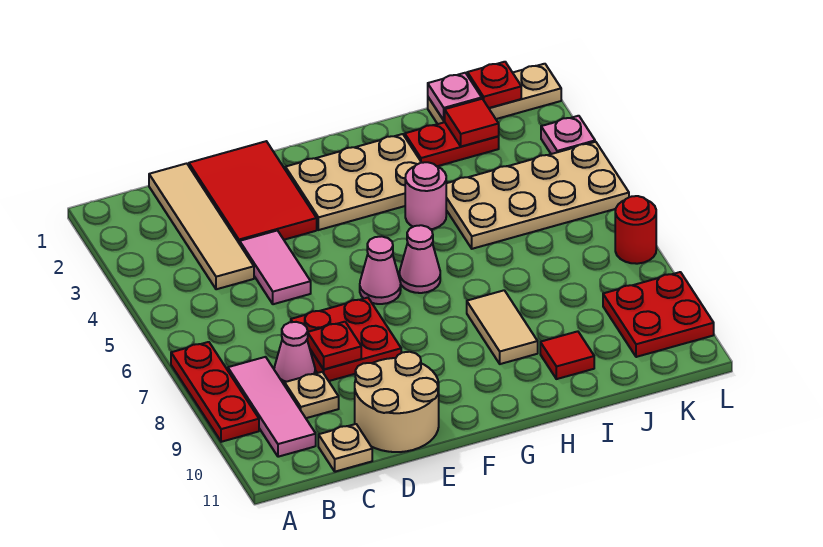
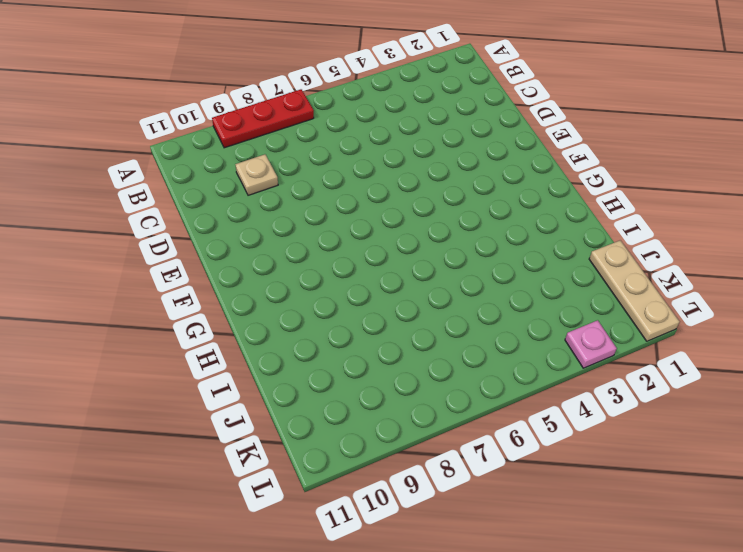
none -> pink tile B8:B10 level 1
none -> tan tile C1:C4 level 1
none -> pink cone C8 level 1

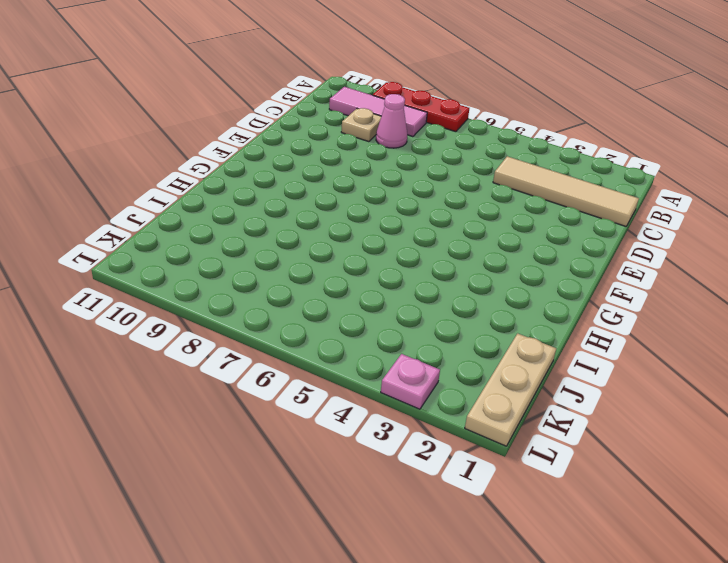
none -> tan plate C11 level 1
none -> red tile D1:E3 level 1
none -> pink tile D4:D5 level 1

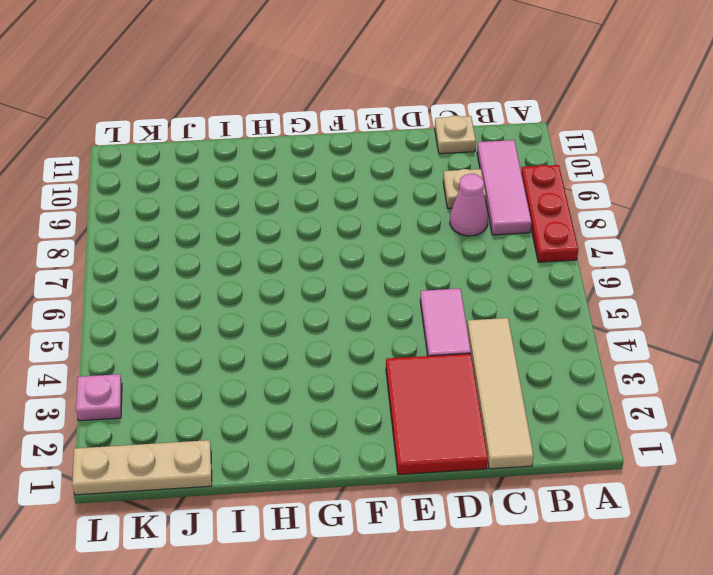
none -> red plate D7:E8 level 1
none -> tan round brick D10:E11 level 1
none -> tan plate F2:H3 level 1

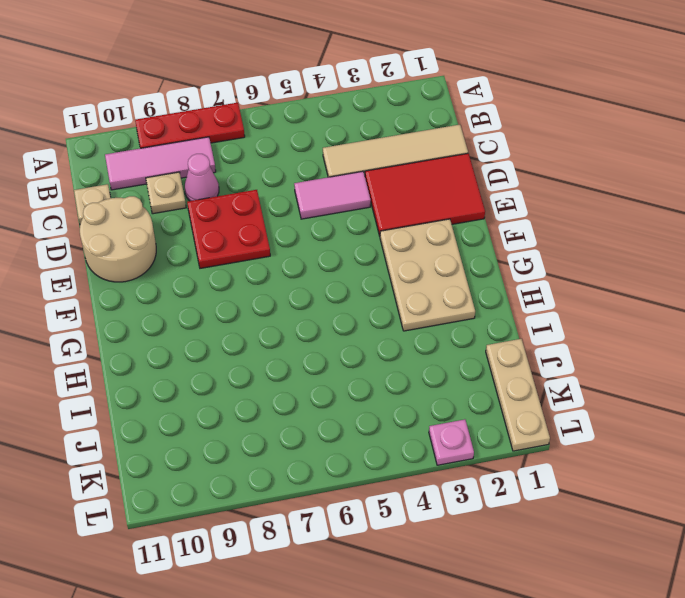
none -> pink cone F6 level 1
none -> pink cone G6 level 1
none -> pink round brick H4 level 1

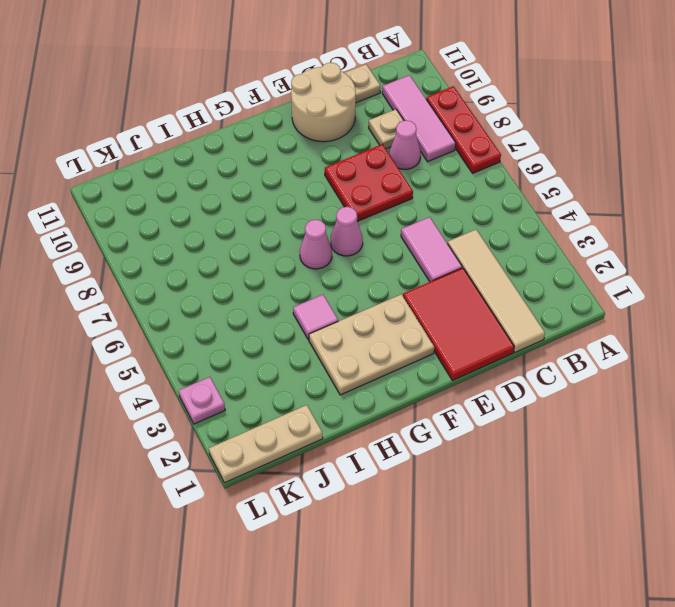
pink tile H4 level 1 -> pink round brick H4 level 1
none -> tan tile H8:H9 level 1
none -> red plate I2:J2 level 1
none -> tan plate I4:L5 level 1

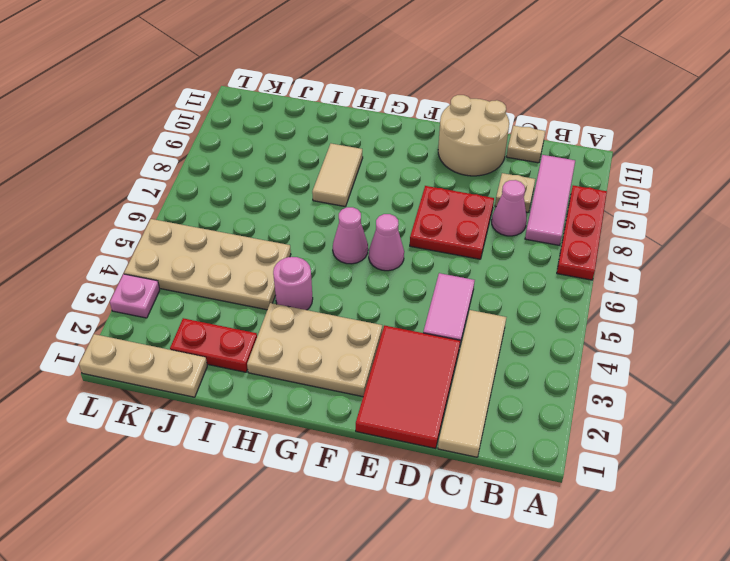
none -> red tile I10 level 1
none -> red plate K9:L10 level 1
none -> red round brick L7 level 1

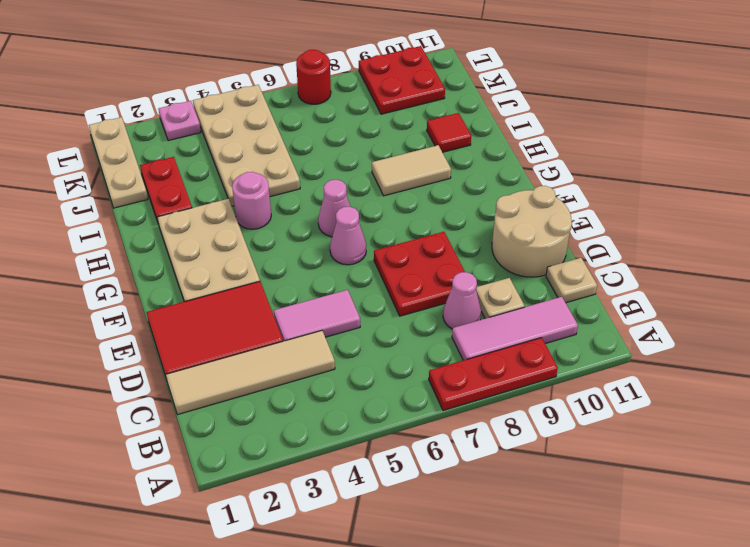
none -> red plate D8 level 2
none -> pink plate J1 level 2
none -> red tile J2 level 2

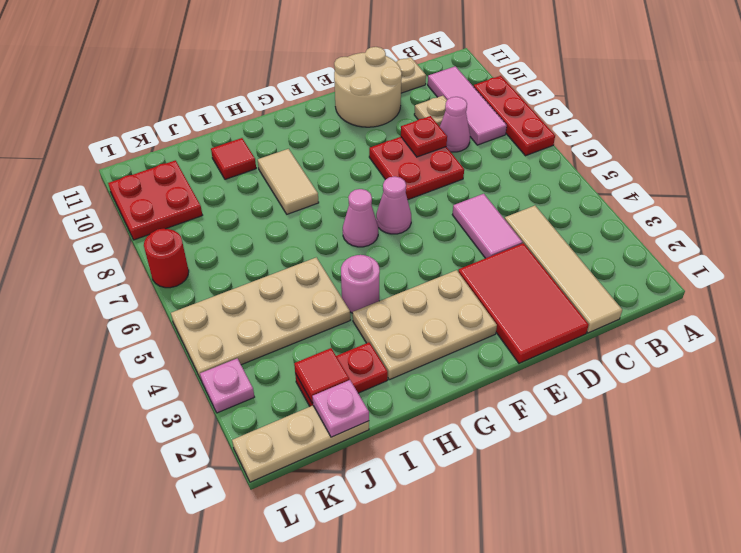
none -> red plate K1 level 2

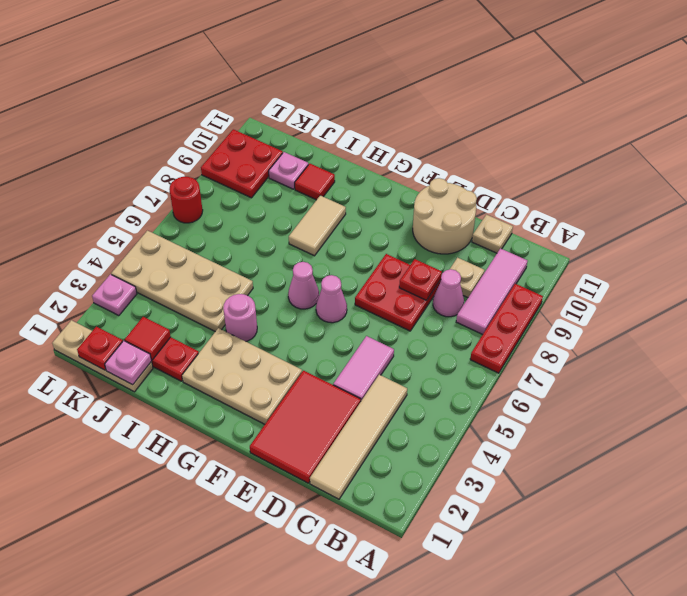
pink plate J10 level 1 -> none

